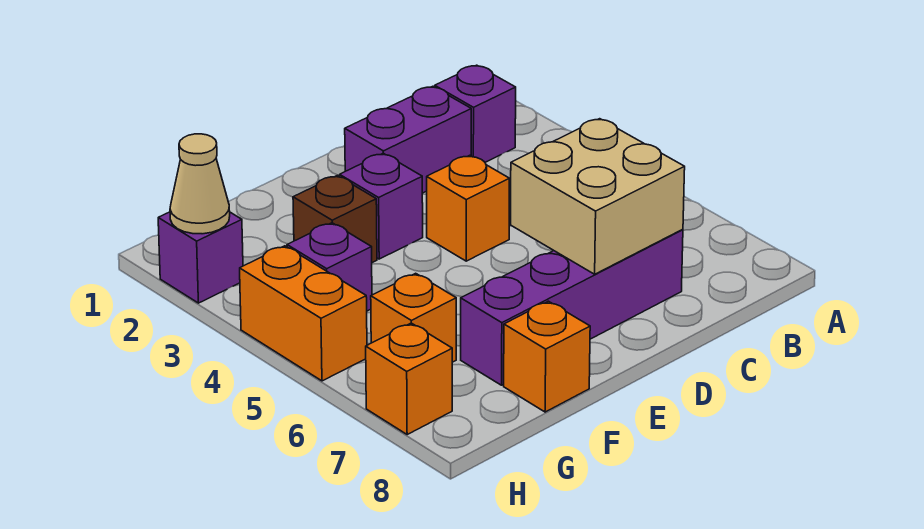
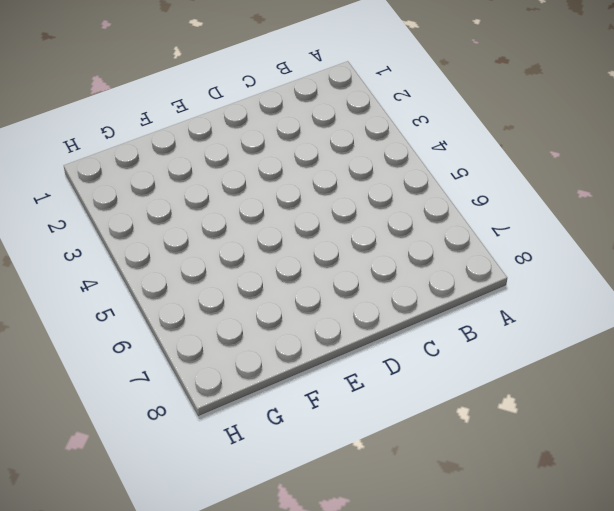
none -> purple brick B2 level 1
none -> purple brick C2:D2 level 1
none -> purple brick C7:F7 level 1

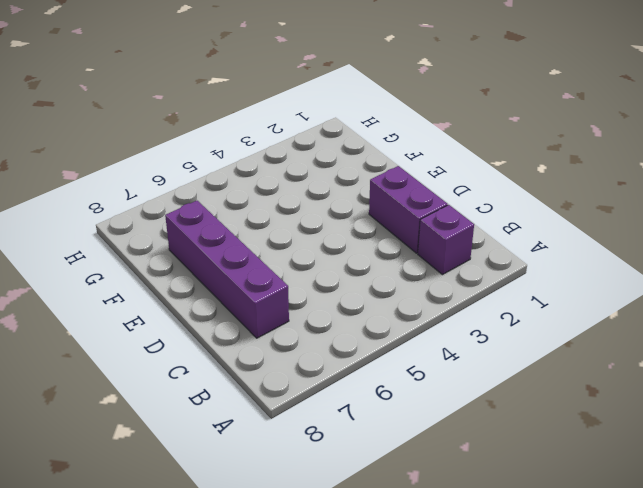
none -> orange brick D4 level 1
none -> purple brick E3 level 1
none -> brown brick F3 level 1

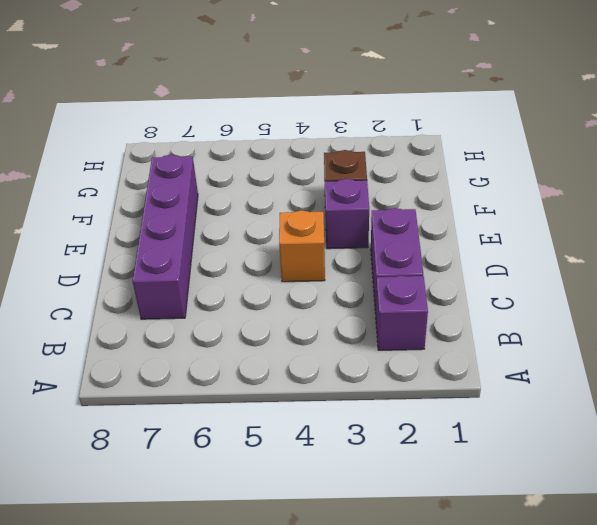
none -> orange brick F8 level 1
none -> purple brick G4 level 1
none -> orange brick G6 level 1

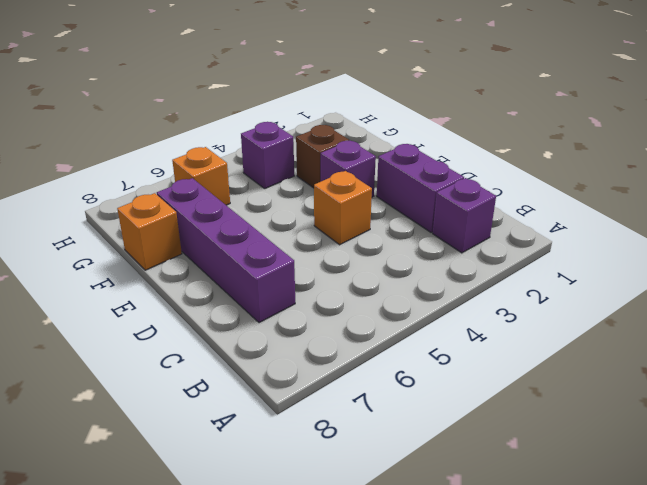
none -> purple brick H2 level 1
none -> orange brick H4:H5 level 1
none -> orange brick H7 level 1

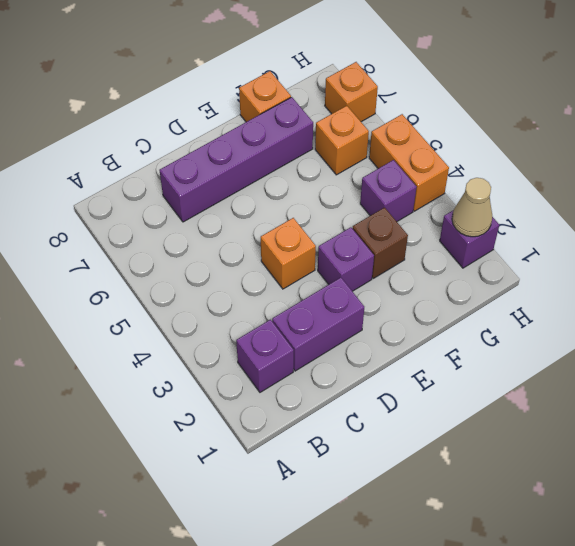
none -> tan brick C6:D7 level 2

